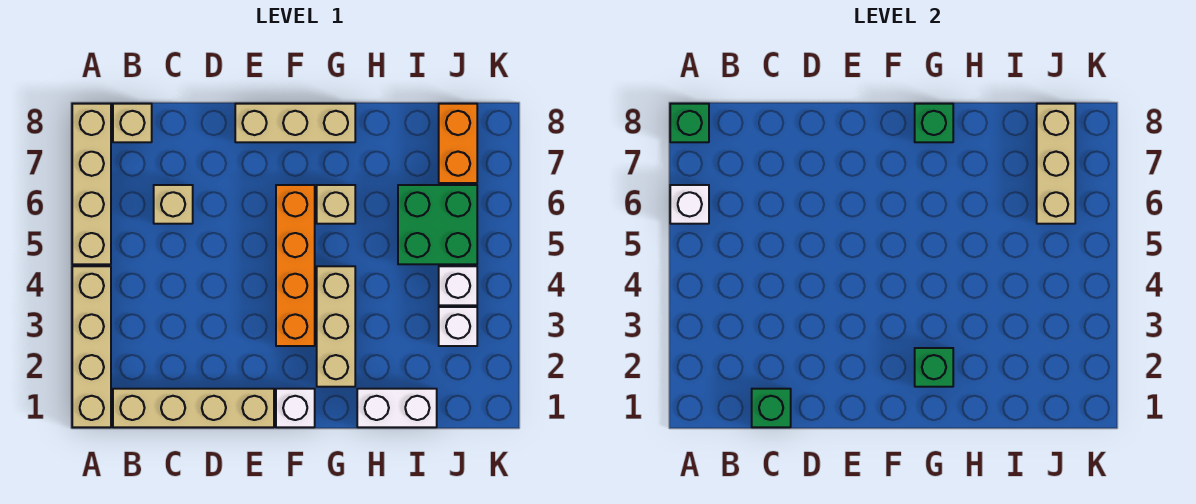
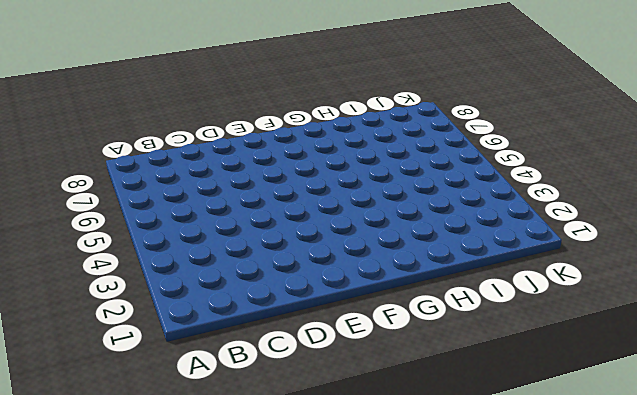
none -> tan brick A1:A4 level 1
none -> tan brick A5:A8 level 1
none -> tan brick B1:E1 level 1

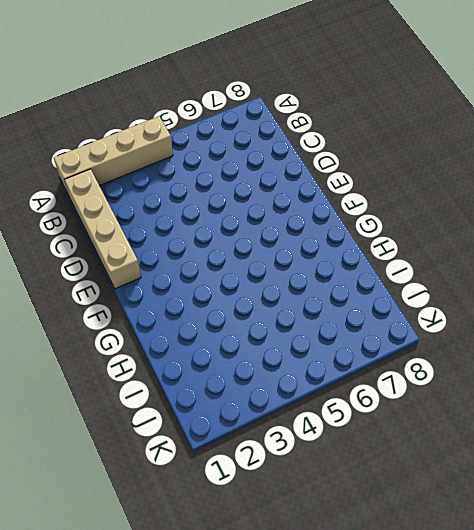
none -> tan brick A5:A8 level 1
none -> tan brick B8 level 1
none -> tan brick C6 level 1

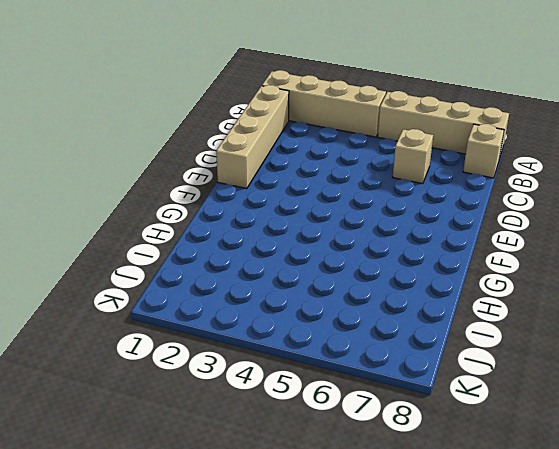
none -> tan brick E8:G8 level 1
none -> white brick F1 level 1
none -> orange brick F3:F6 level 1

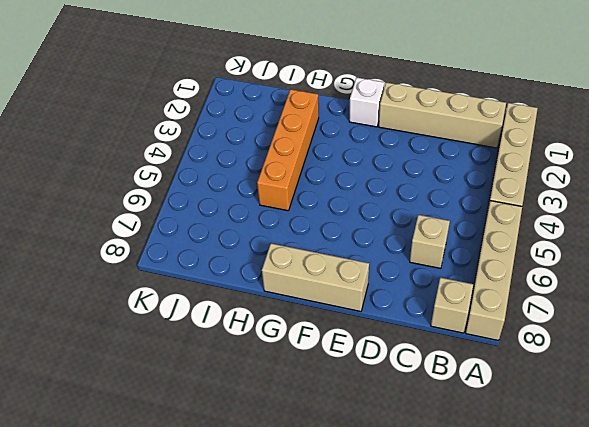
orange brick H2:H5 level 1 -> orange brick F3:F6 level 1
none -> tan brick G2:G4 level 1
none -> tan brick G6 level 1
none -> white brick H1:I1 level 1

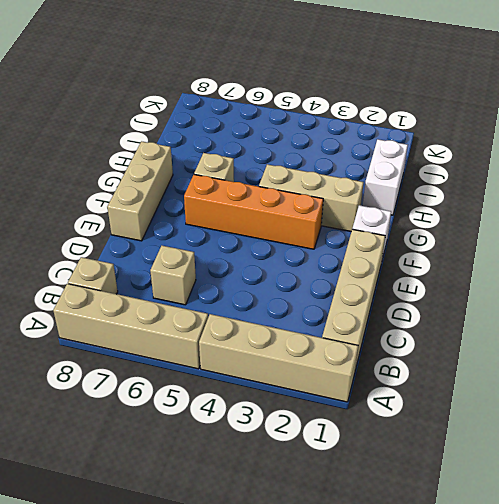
none -> green brick I5:J6 level 1
none -> white brick J3 level 1
none -> white brick J4 level 1

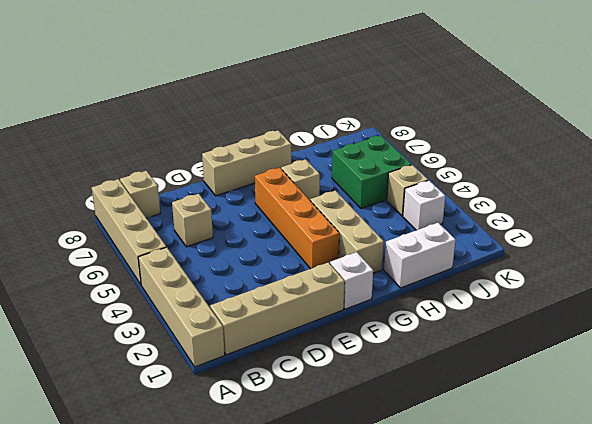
tan brick J4 level 1 -> white brick J4 level 1
none -> orange brick J7:J8 level 1
none -> white brick A6 level 2
none -> green brick A8 level 2

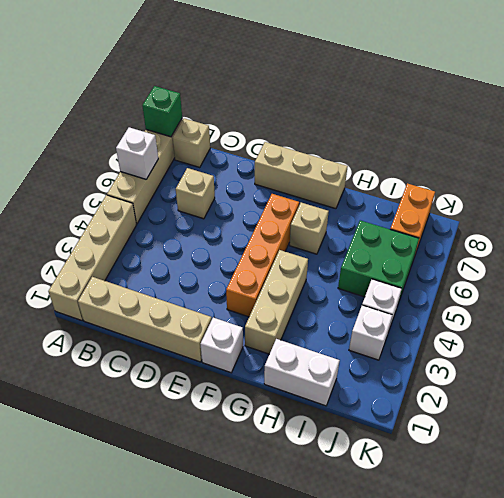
none -> green brick C1 level 2
none -> green brick G2 level 2
none -> green brick G8 level 2

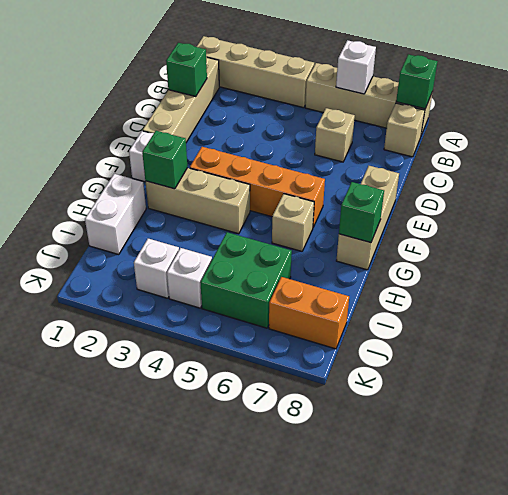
none -> tan brick J6:J8 level 2

